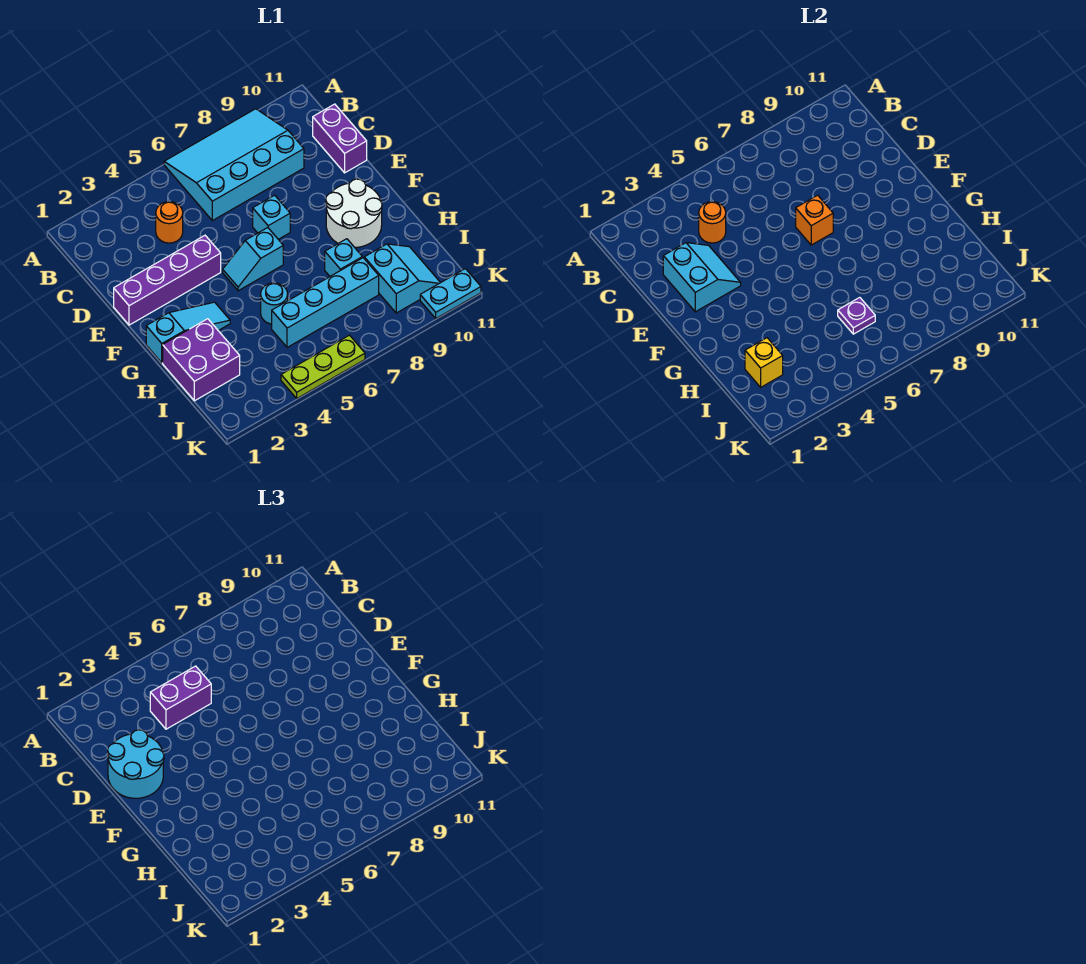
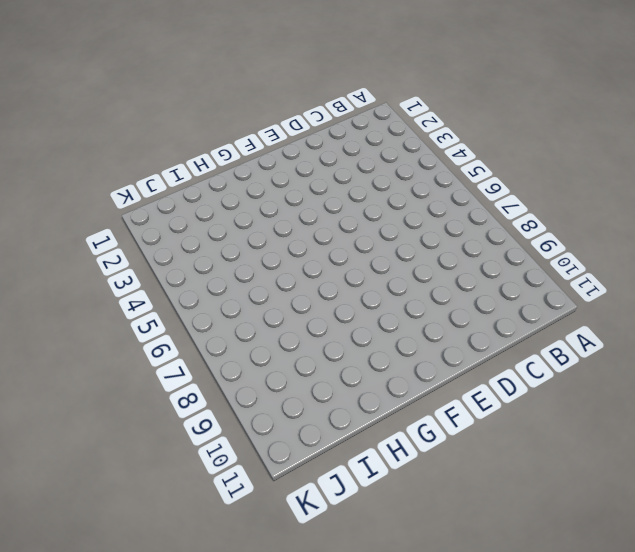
none -> cyan slope A6:C9 level 1 top C
none -> orange round brick C4 level 1
none -> purple brick C11:D11 level 1

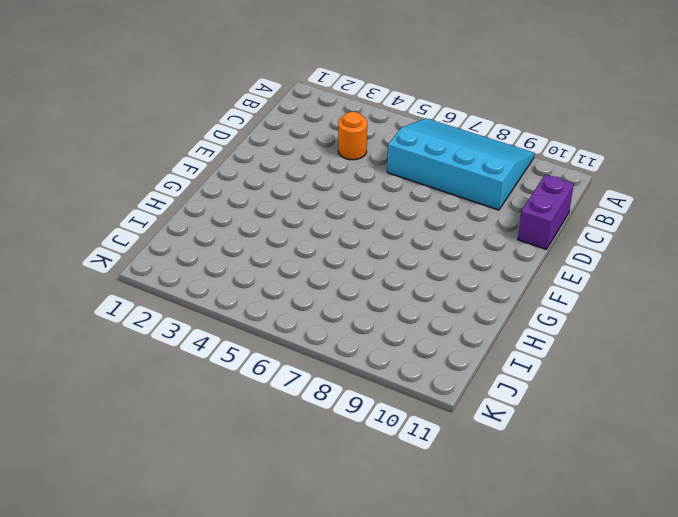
none -> purple brick E1:E4 level 1
none -> cyan brick E7 level 1
none -> cyan slope F5:F6 level 1 top 6

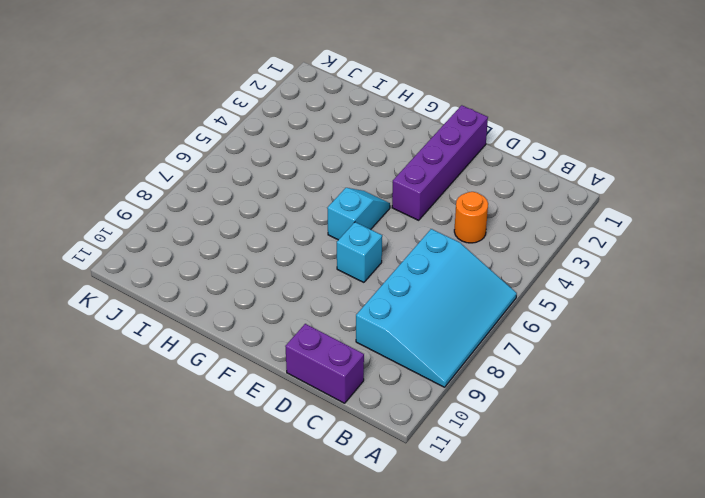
none -> white round brick F9:G10 level 1
none -> cyan slope G1:G3 level 1 top 1
none -> purple brick H1:I2 level 1

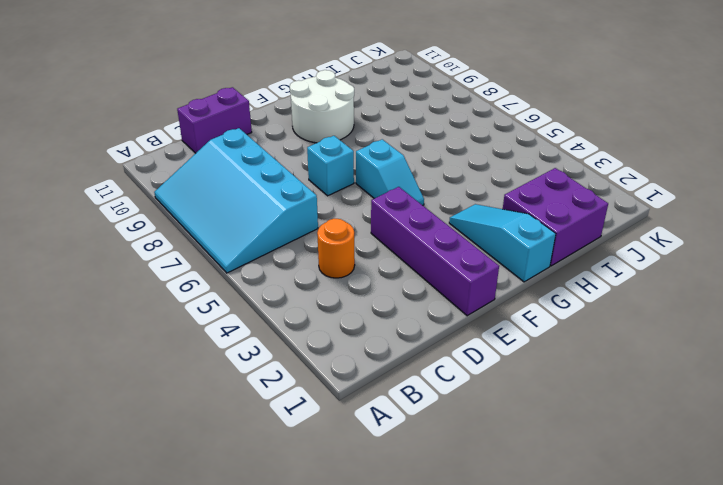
none -> cyan round brick H5 level 1
none -> cyan brick H8 level 1
none -> cyan brick I5:I8 level 1

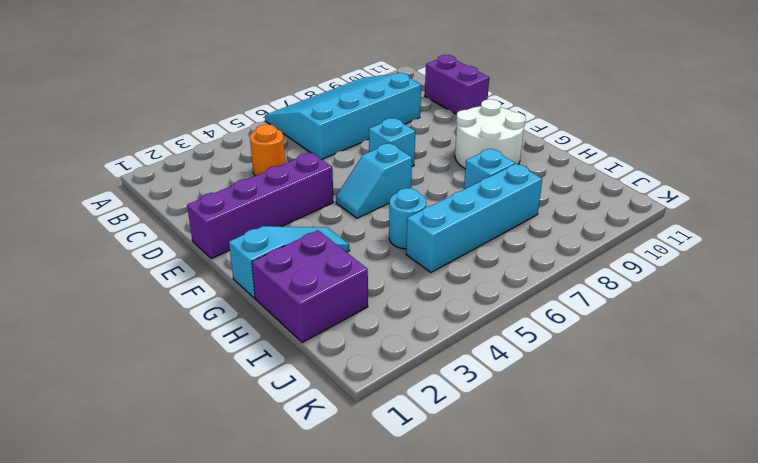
none -> cyan slope I9:J10 level 1 top 9
none -> lime plate K4:K6 level 1
none -> cyan plate K10:K11 level 1

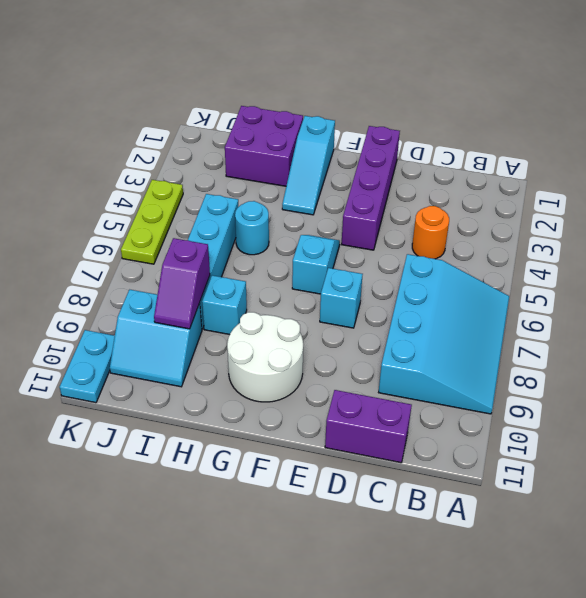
purple slope I8:I9 level 2 top 8 -> none
none -> orange round brick C4 level 2
none -> cyan slope D2:E3 level 2 top 2
none -> orange brick E7 level 2

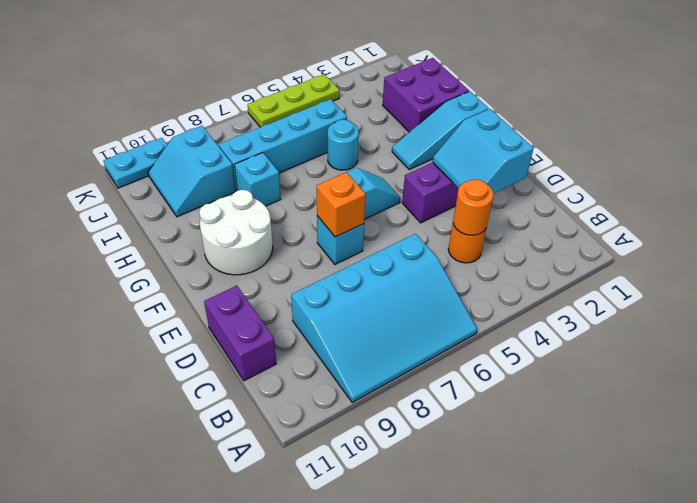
none -> yellow brick I2 level 2
none -> purple plate I6 level 2
none -> purple brick C4:C5 level 3

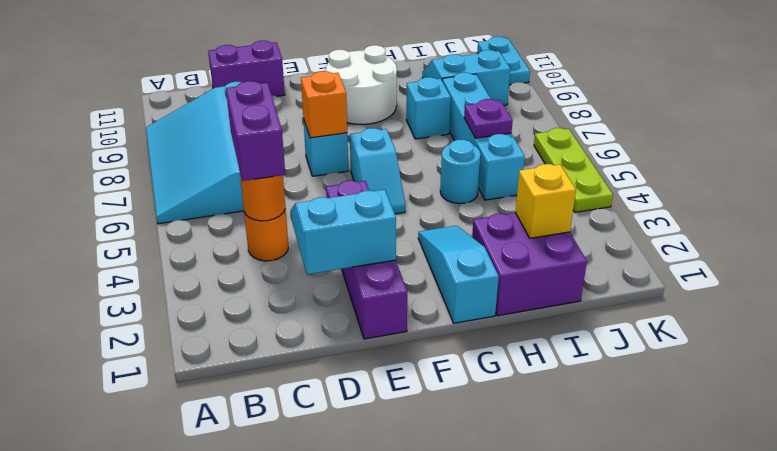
none -> cyan round brick D1:E2 level 3

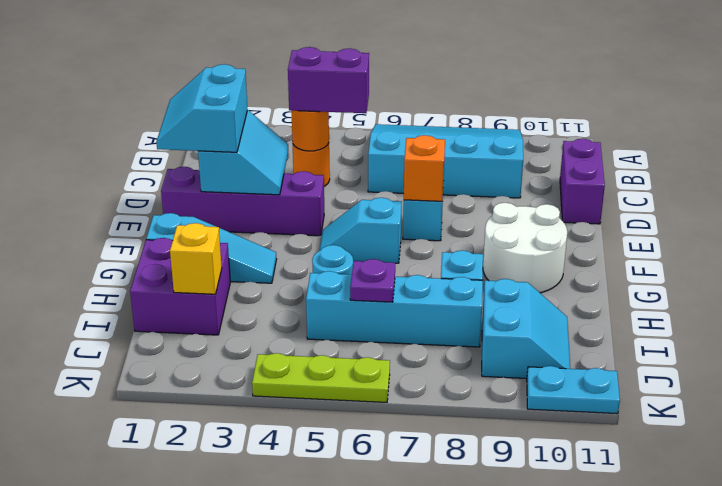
cyan slope D1:E2 level 3 top 2 -> cyan round brick D1:E2 level 3

